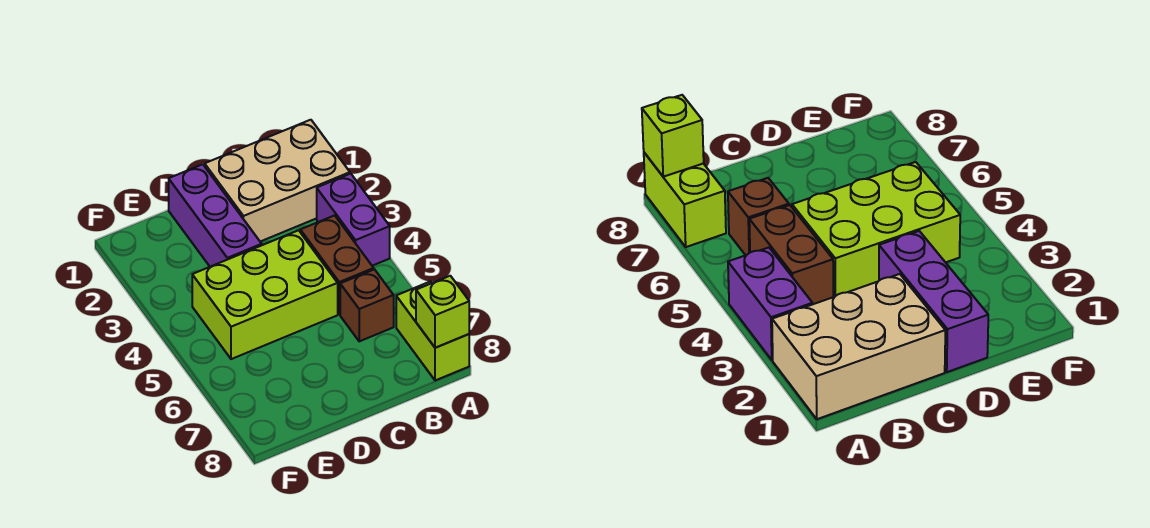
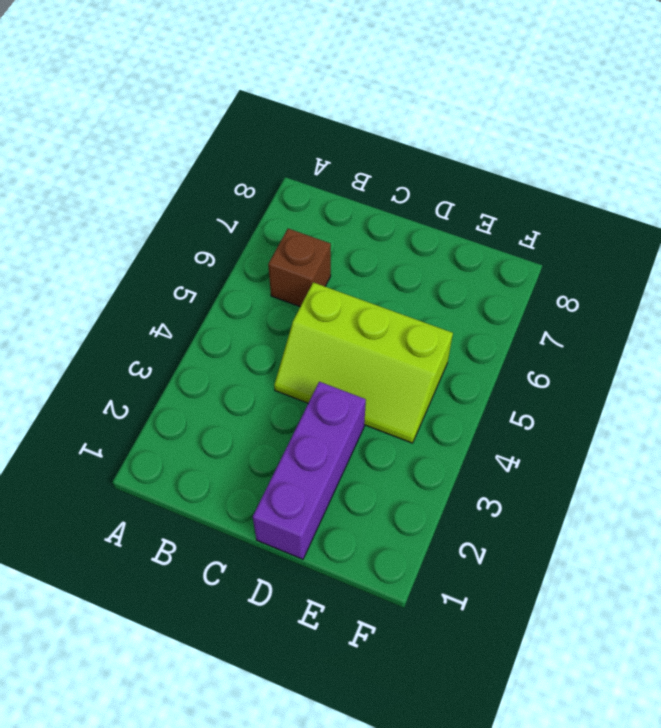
lime slope C4:E5 level 1 top 5 -> lime brick C4:E5 level 1
none -> tan brick A1:C2 level 1
none -> purple brick A3:A4 level 1

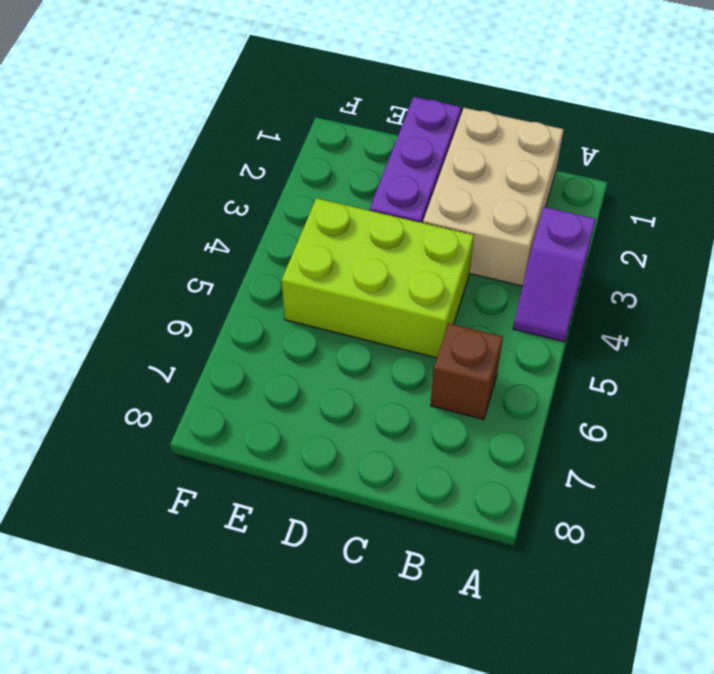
purple slope A3:A4 level 1 top 3 -> purple brick A3:A4 level 1
tan brick B1:C3 level 1 -> tan brick A1:C2 level 1
none -> lime brick A7:A8 level 1
none -> brown brick B4:B5 level 1

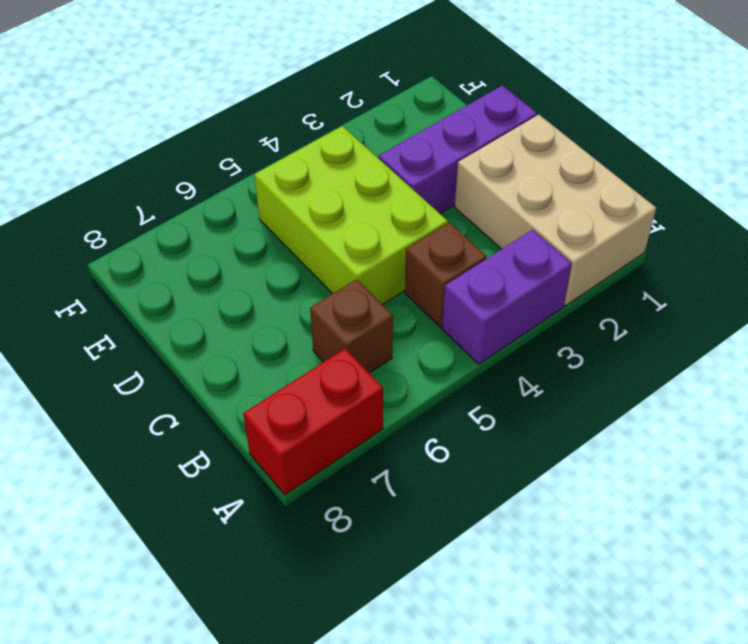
red brick A7:A8 level 1 -> lime brick A7:A8 level 1
brown brick B4 level 1 -> brown brick B4:B5 level 1
none -> lime brick A8 level 2

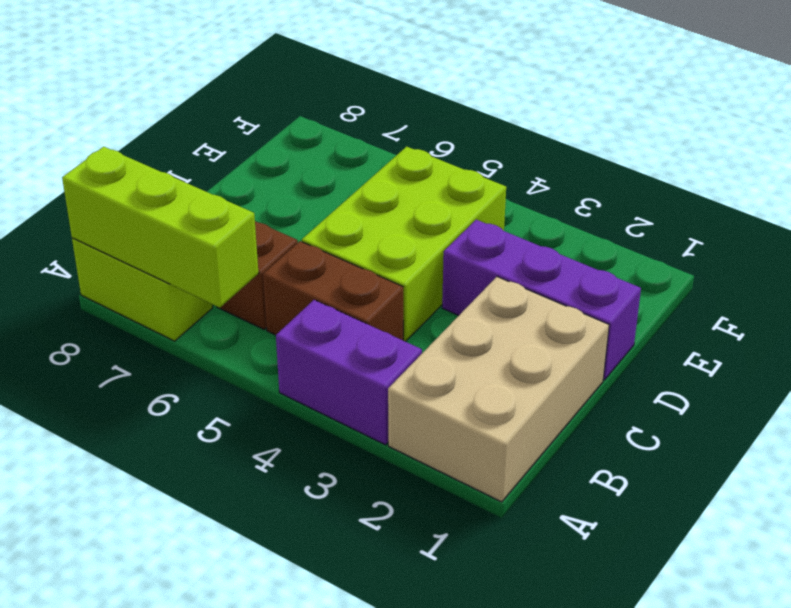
lime brick A6:A8 level 2 -> lime brick A8 level 2

